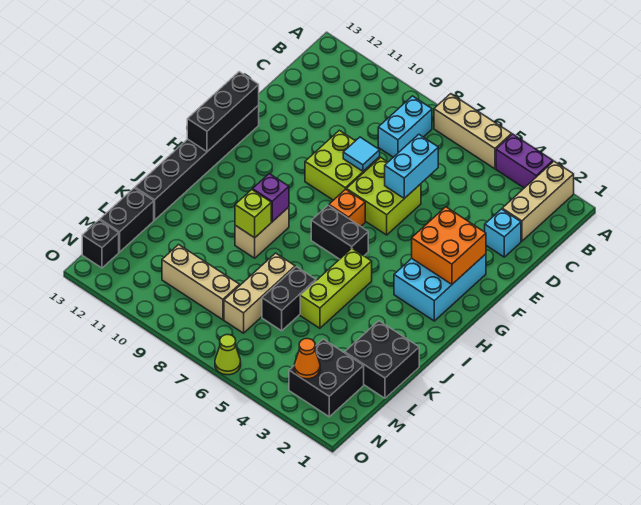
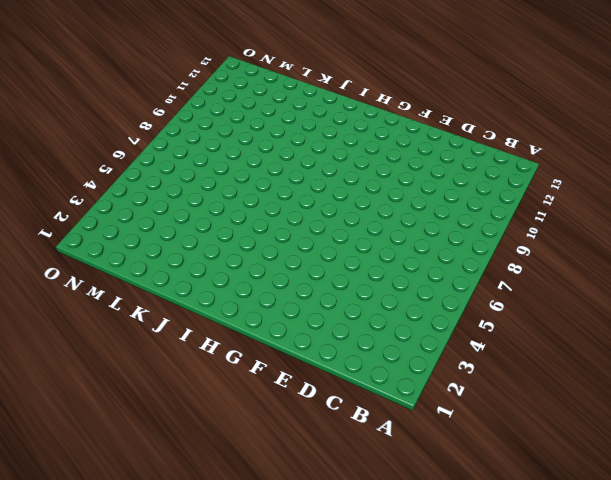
none -> tan brick A2:C2 level 1
none -> purple brick A3:A4 level 1
none -> tan brick A5:A7 level 1

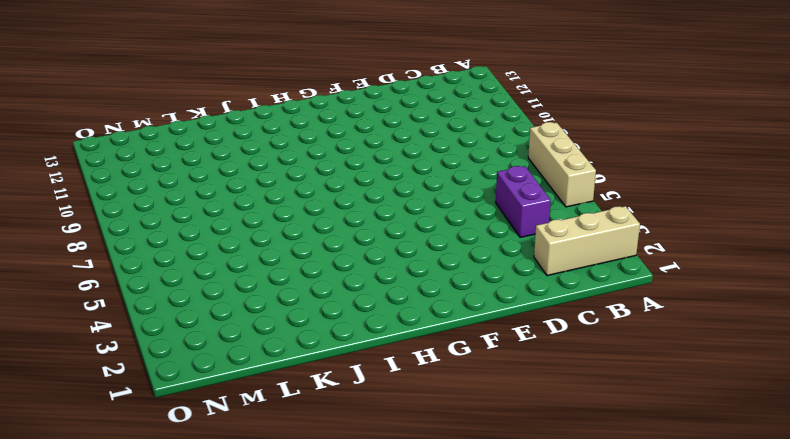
purple brick C4:C5 level 1 -> purple brick A3:A4 level 1
none -> cyan brick B8:C8 level 1
none -> cyan brick D2 level 1
none -> lime brick E6:F7 level 1

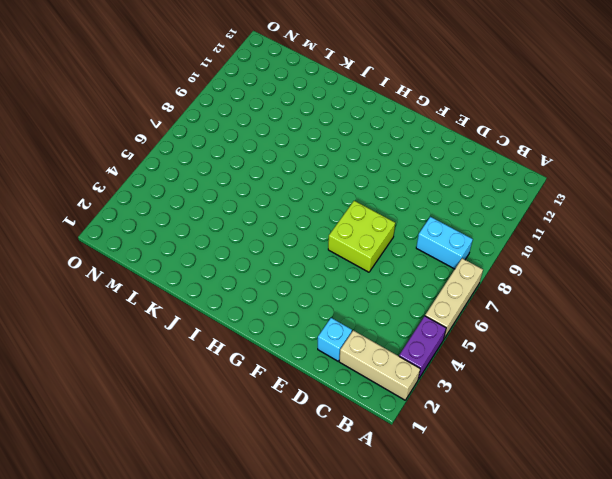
none -> lime brick E8:F9 level 1
none -> cyan brick F2:H3 level 1
none -> black brick F13:K13 level 1

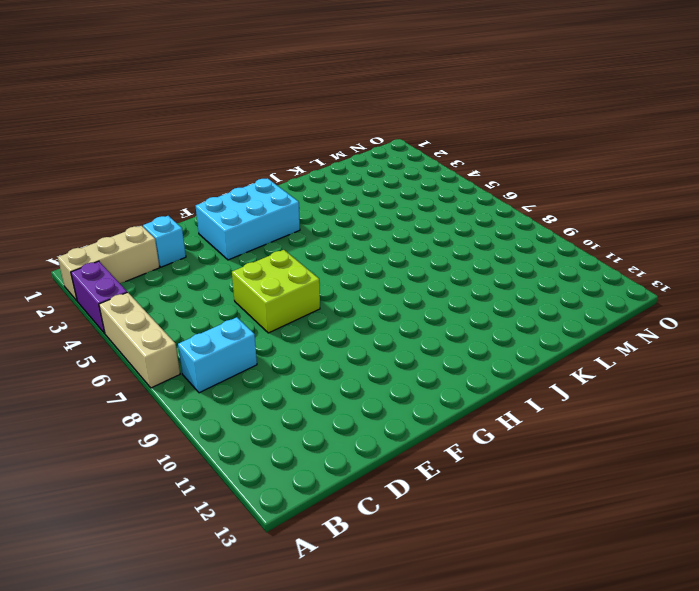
none -> lime brick E8:F9 level 1
none -> black brick F13:K13 level 1
none -> orange brick G7 level 1

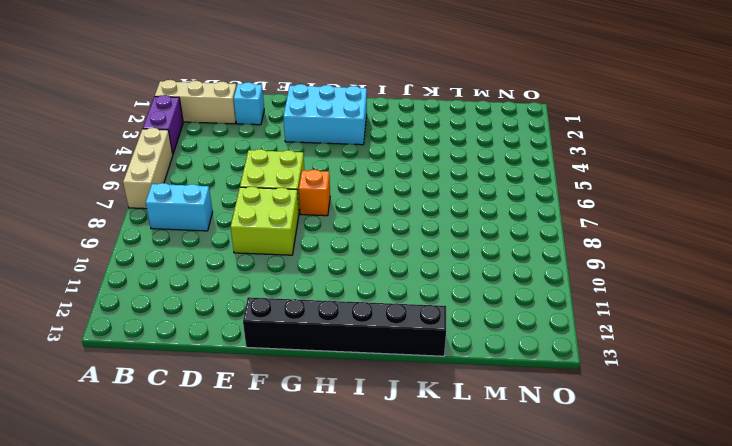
none -> black brick H6:H7 level 1
none -> lime brick I5:K5 level 1
none -> tan brick I9:J9 level 1

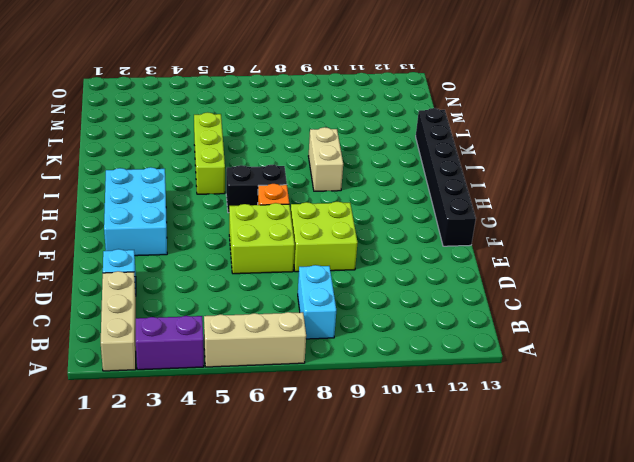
none -> black brick K1:L2 level 1
none -> black brick K6:L6 level 1
none -> tan brick K7:M7 level 1

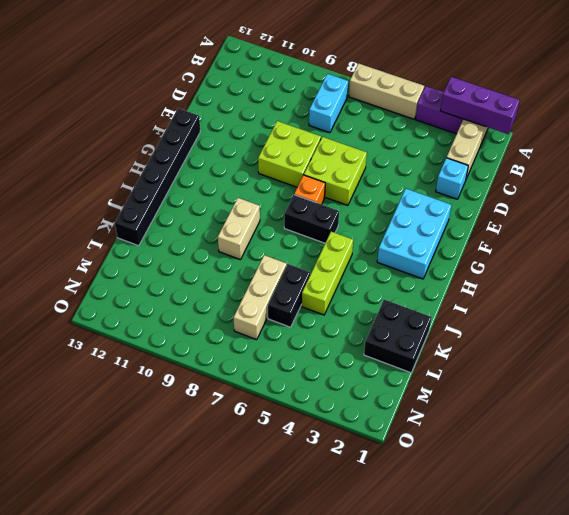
purple brick A1:A3 level 2 -> none
none -> black brick L13:M13 level 1
none -> black brick M2:N3 level 1
none -> tan brick M8:M10 level 1

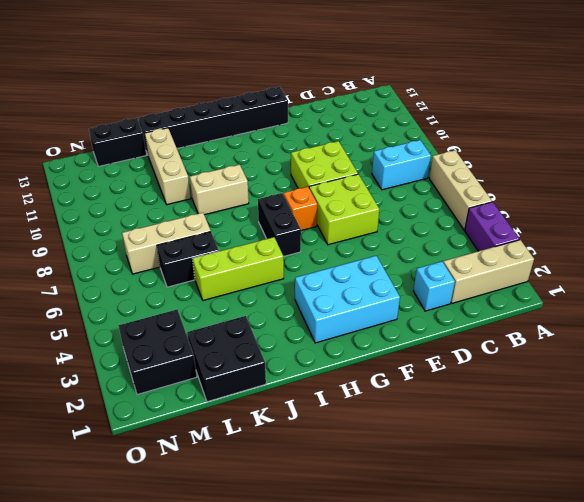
tan brick K10:K12 level 1 -> tan brick M8:M10 level 1
none -> black brick N13 level 1
none -> lime cone O6 level 1
none -> cyan brick D6:E6 level 2

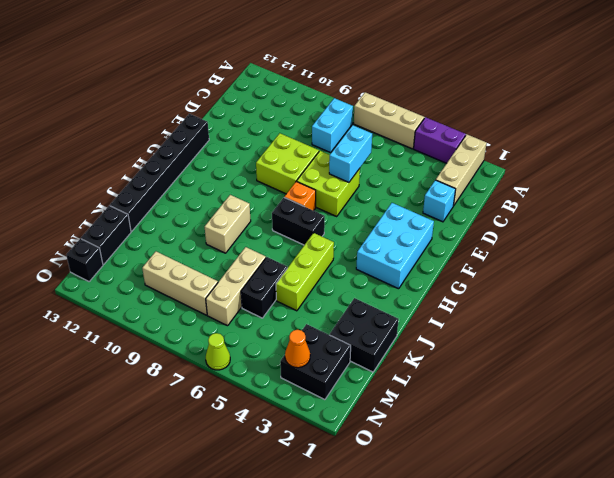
none -> cyan tile E8 level 2
none -> orange brick F2:G3 level 2
none -> black brick F13:H13 level 2

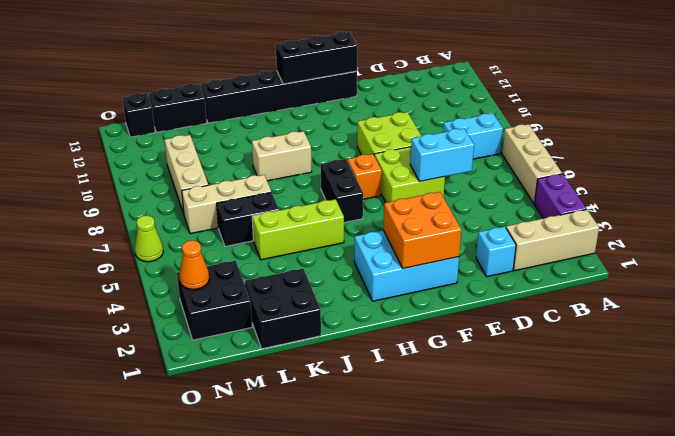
none -> cyan tile E8 level 2
none -> purple brick I9 level 2
none -> lime brick J9 level 2

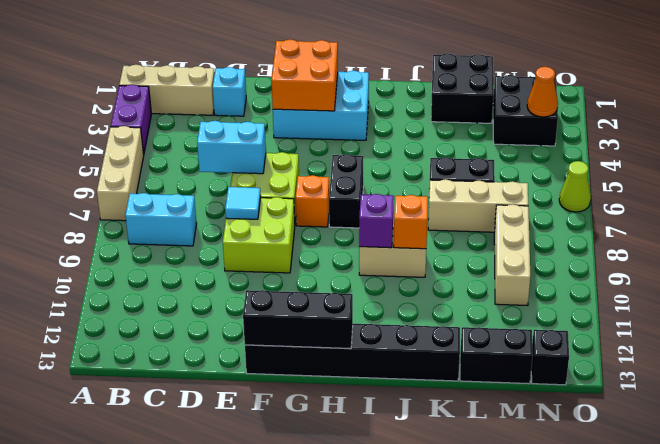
orange brick J9 level 2 -> lime brick J9 level 2
none -> lime brick I5:K5 level 1

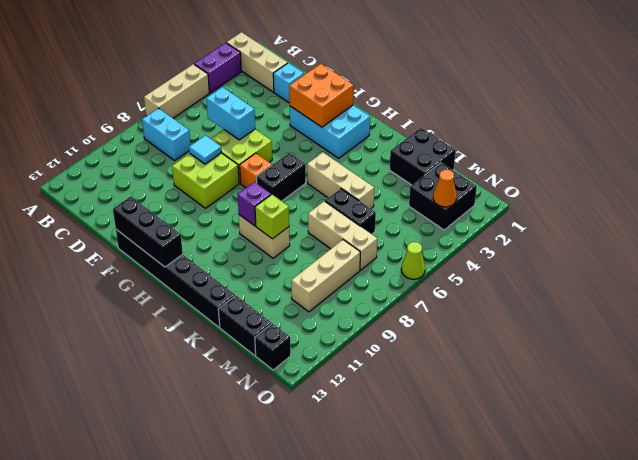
tan brick I5:K5 level 1 -> lime brick I5:K5 level 1

